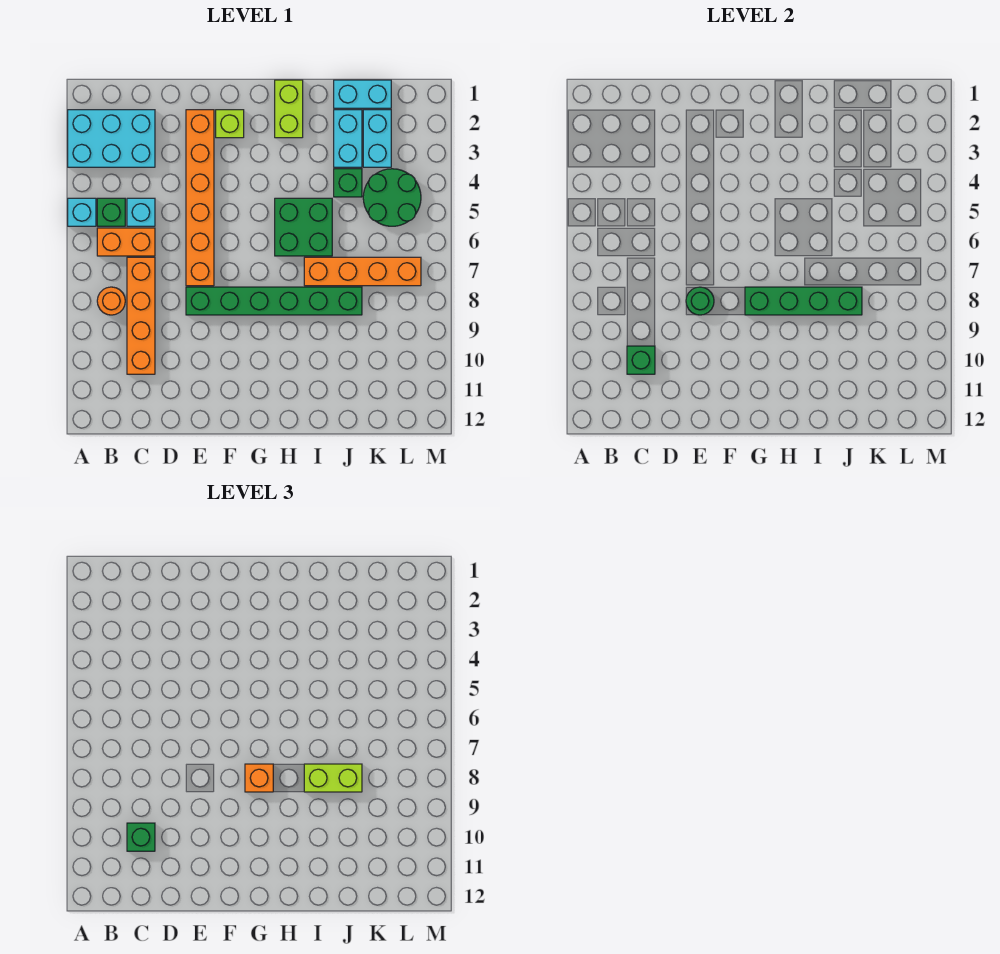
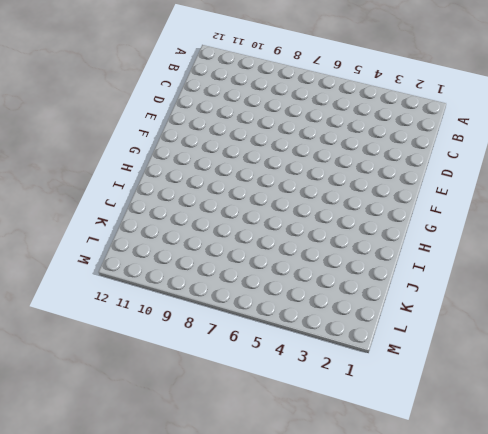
none -> cyan brick A2:C3 level 1
none -> cyan brick A5 level 1
none -> green brick B5 level 1

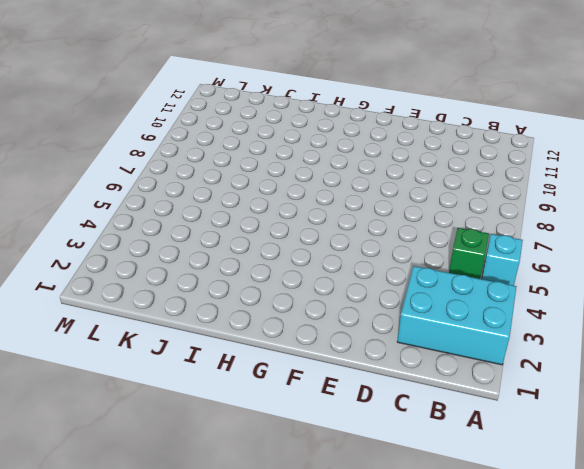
none -> orange brick B6:C6 level 1
none -> orange round brick B8 level 1
none -> cyan brick C5 level 1

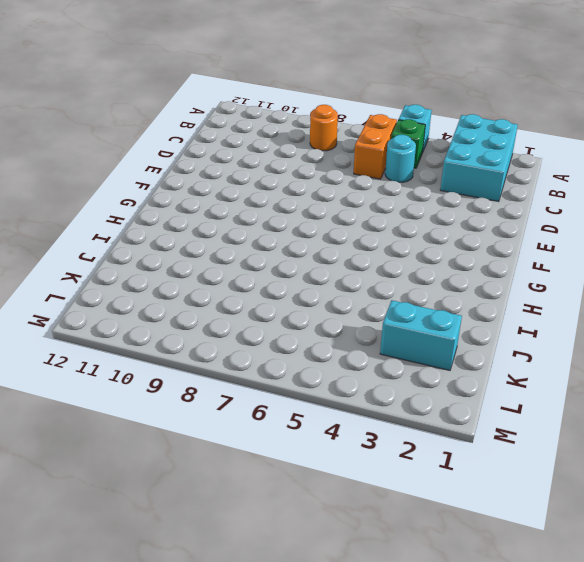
cyan round brick C5 level 1 -> cyan brick C5 level 1
none -> orange brick C7:C10 level 1
none -> orange brick E2:E7 level 1
none -> green brick E8:J8 level 1

